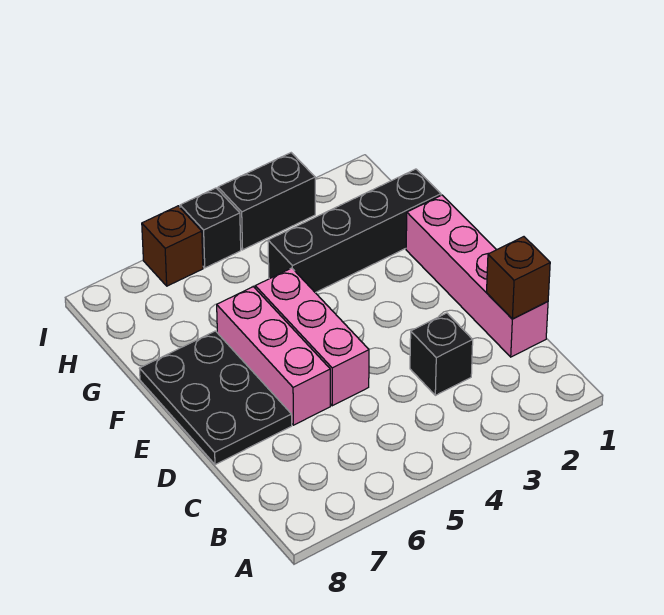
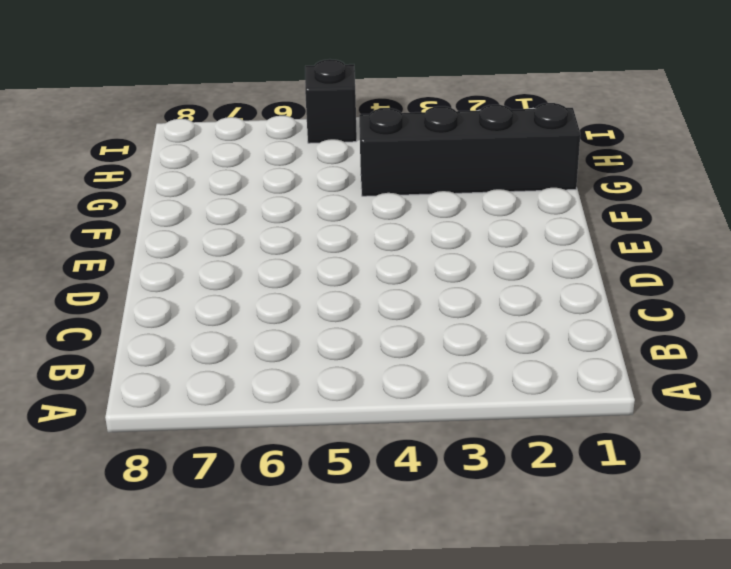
none -> pink brick C1:F1 level 1
none -> black brick C3 level 1

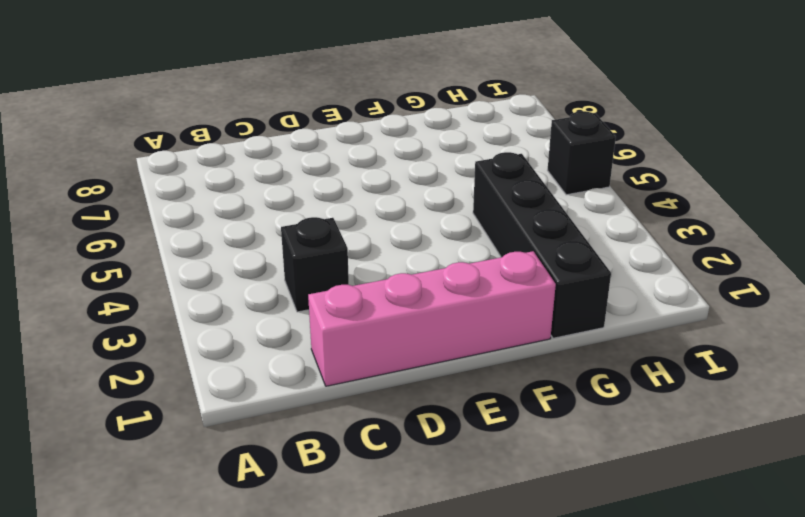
none -> pink brick D5:F5 level 1
none -> pink brick D6:F6 level 1

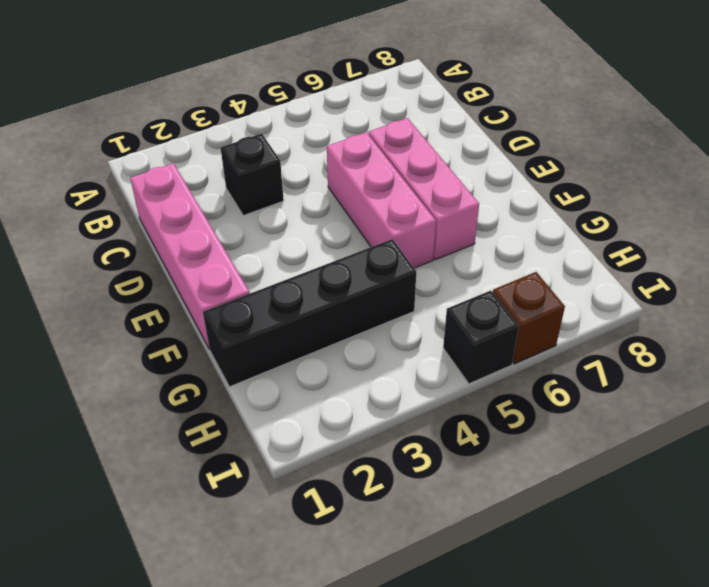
none -> black plate D7:F8 level 1
none -> black brick I3:I4 level 1

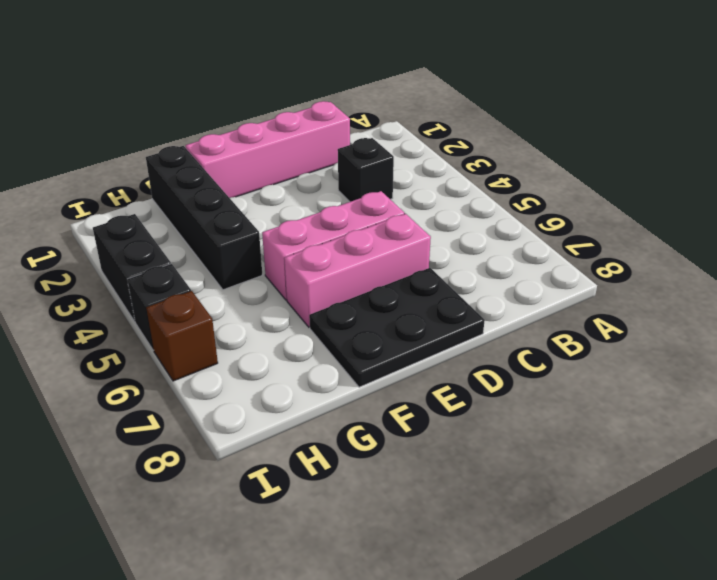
none -> brown brick C1 level 2

